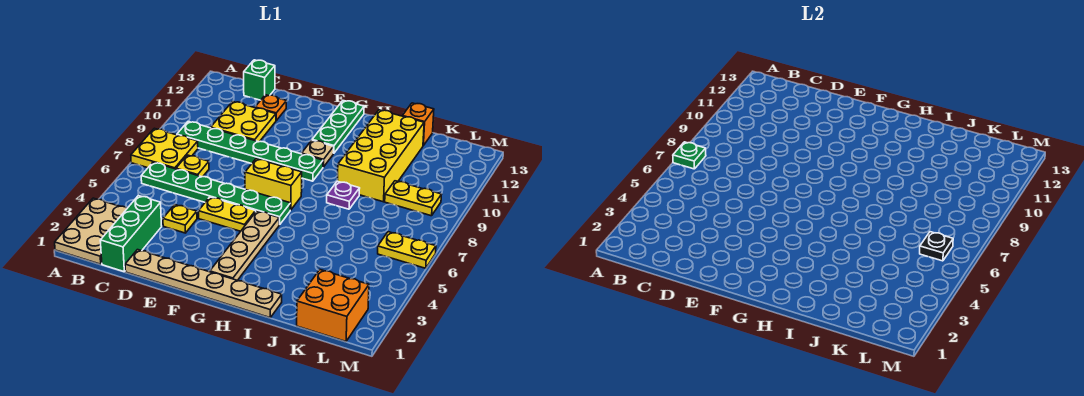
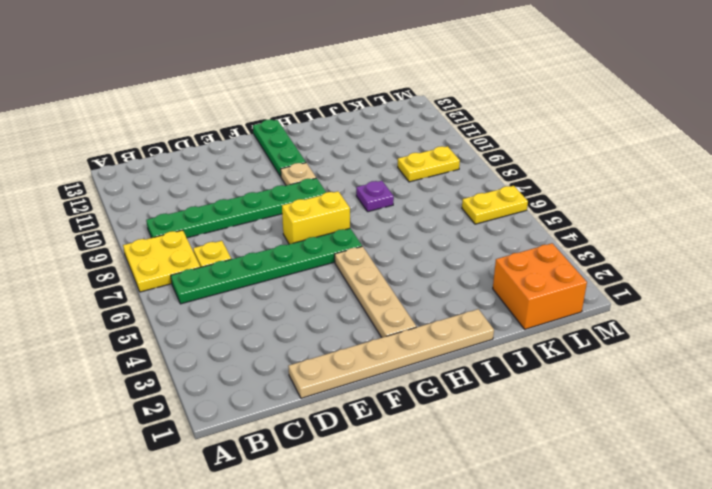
none -> tan plate A1:B3 level 1
none -> green brick C1:C3 level 1
none -> yellow plate C10:D11 level 1

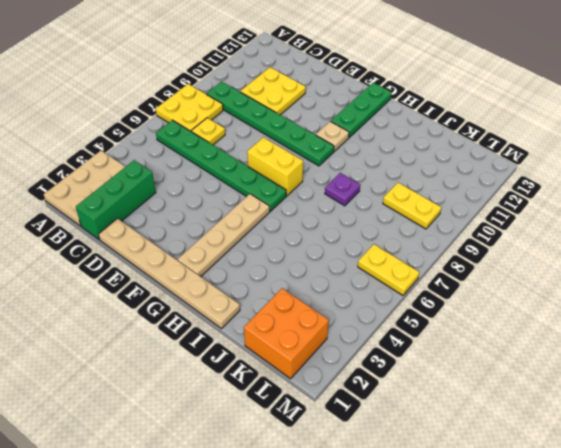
none -> green brick C13 level 1
none -> yellow plate D4 level 1
none -> orange plate D12 level 1

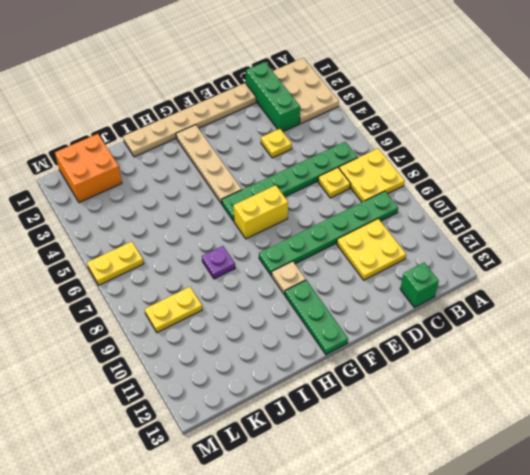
none -> orange plate D12 level 1
none -> yellow plate E5:F5 level 1
none -> yellow brick I9:J12 level 1

